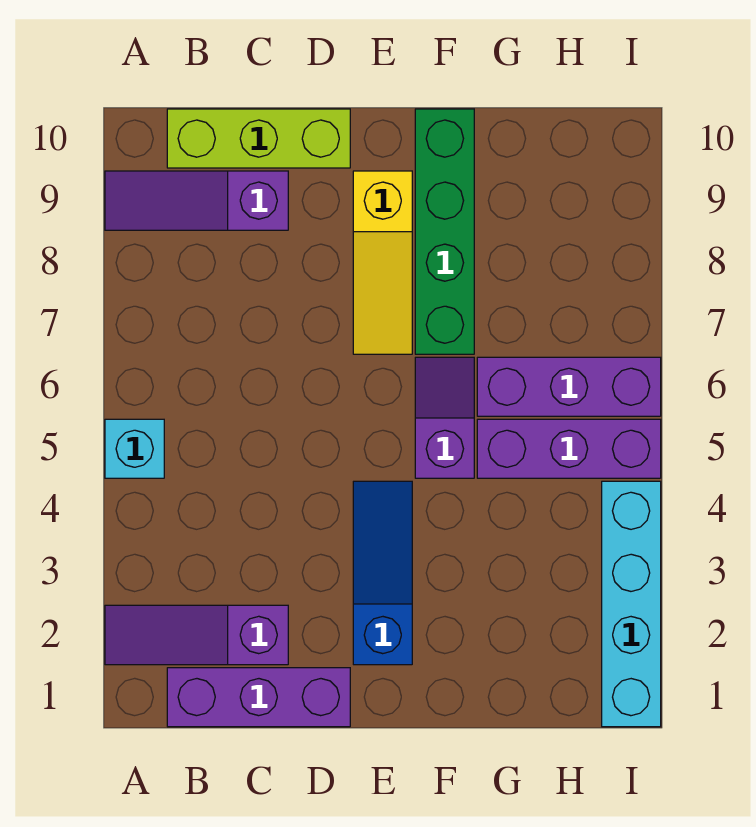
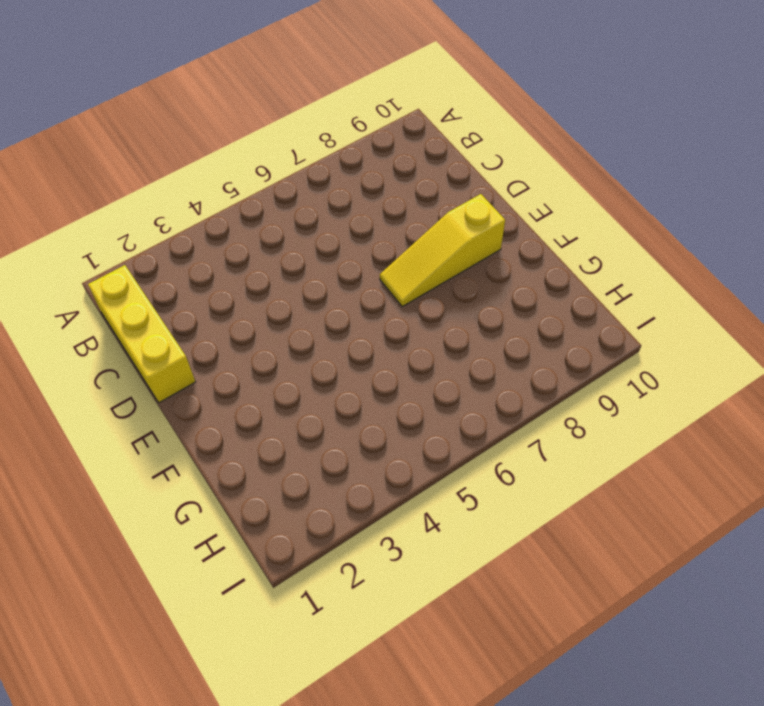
yellow brick B1:D1 level 1 -> purple brick B1:D1 level 1
none -> purple slope A2:C2 level 1 top C
none -> cyan brick A5 level 1
none -> purple slope A9:C9 level 1 top C

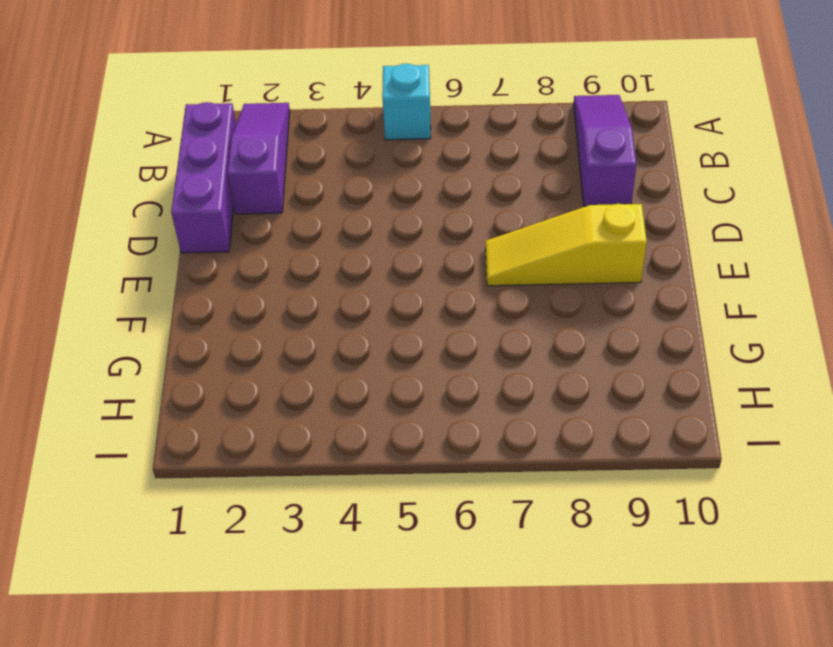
none -> lime brick B10:D10 level 1
none -> blue slope E2:E4 level 1 top 2
none -> purple slope F5:F6 level 1 top 5

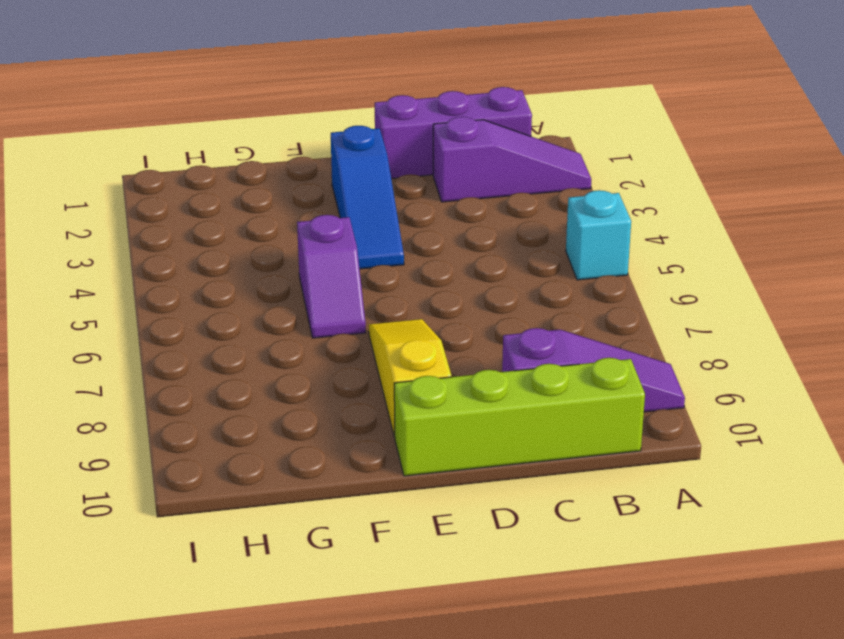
lime brick B10:E10 level 1 -> lime brick B10:D10 level 1
none -> green brick F7:F10 level 1
none -> purple brick G5:I5 level 1
none -> purple brick G6:I6 level 1

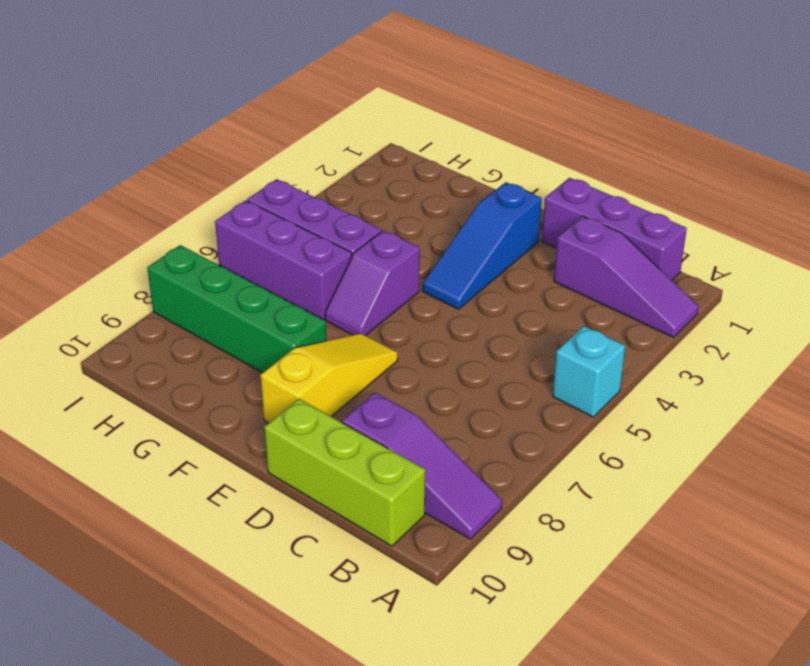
green brick F8:I8 level 1 -> green brick F7:F10 level 1
none -> cyan brick I1:I4 level 1

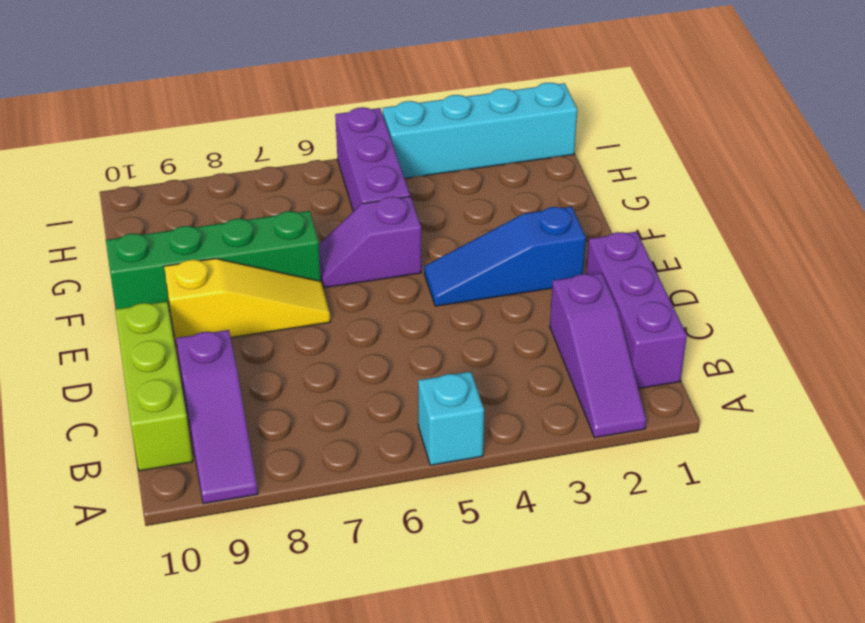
none -> purple brick G6:I6 level 1

